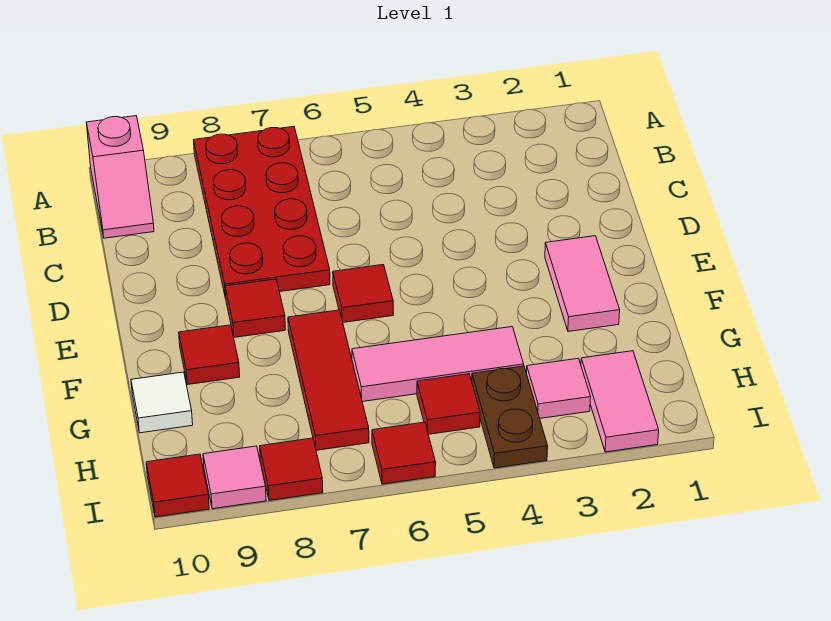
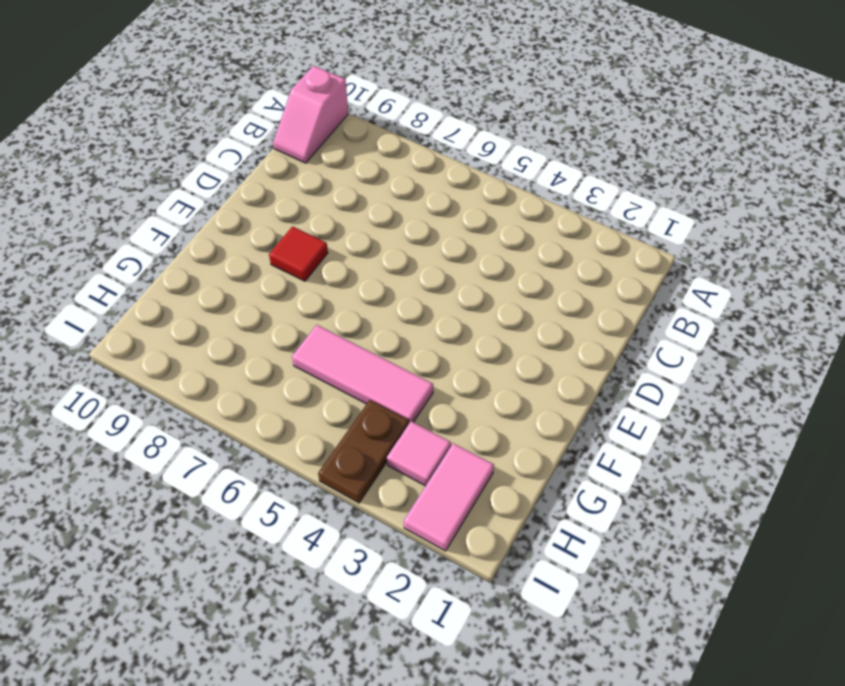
none -> red plate A7:D8 level 1
none -> pink tile E2:F2 level 1
none -> red tile E6 level 1

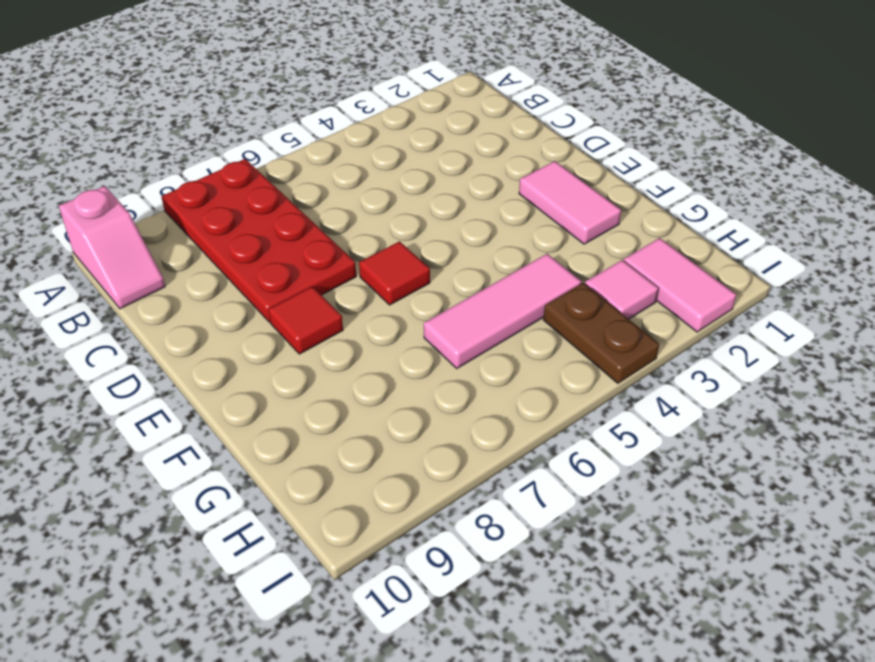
none -> red tile F7:H7 level 1
none -> red tile F9 level 1
none -> white tile G10 level 1

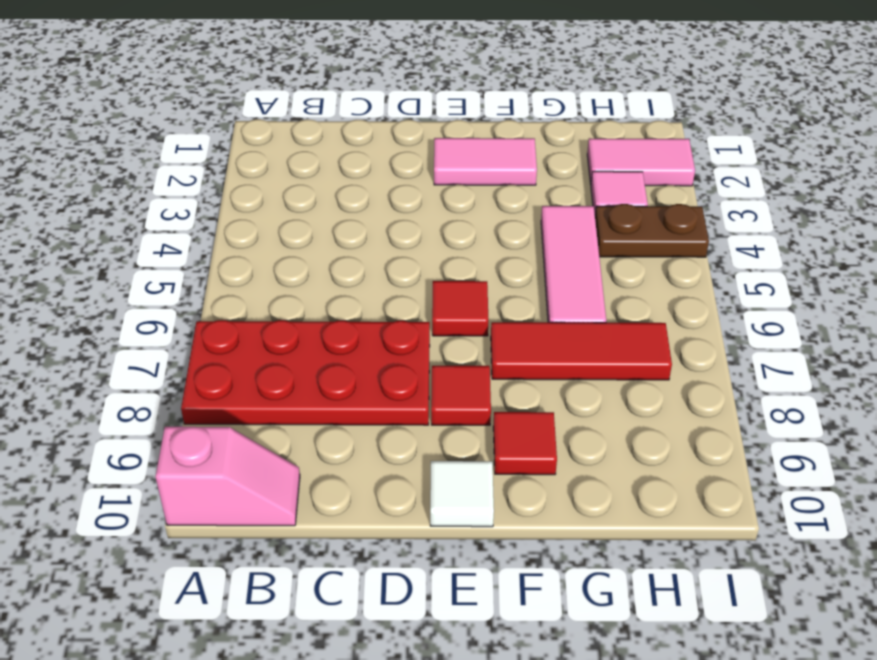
white tile E10 level 1 -> white tile G10 level 1
none -> red tile H5 level 1
none -> red tile I6 level 1
none -> red tile I8 level 1

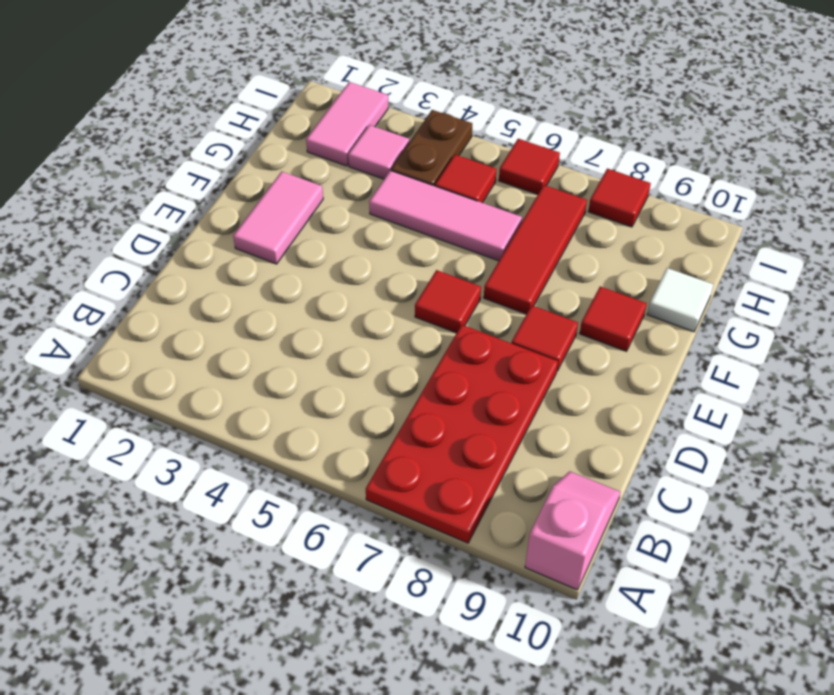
none -> pink tile I9 level 1
none -> red tile I10 level 1

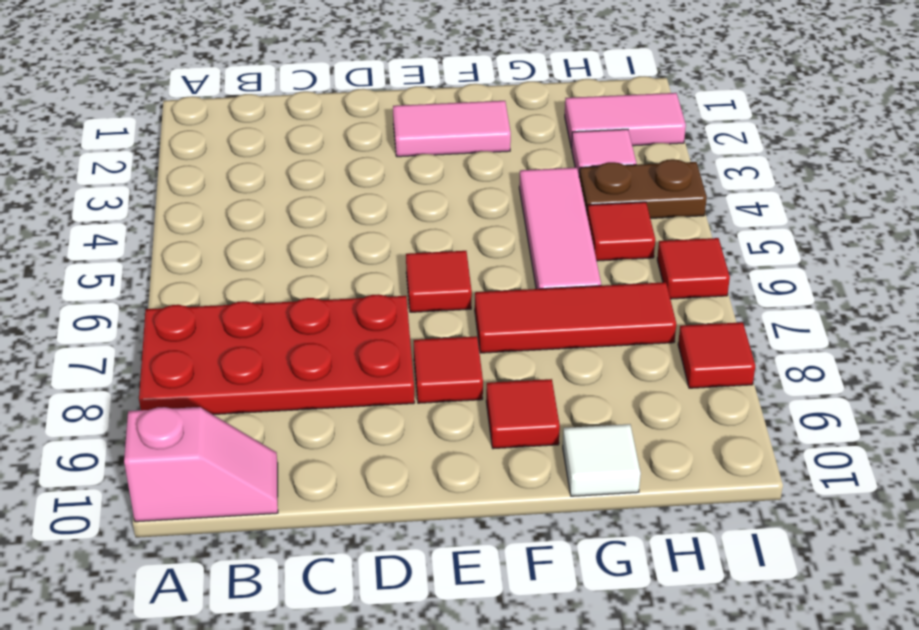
none -> pink tile I9 level 1
none -> red tile I10 level 1

